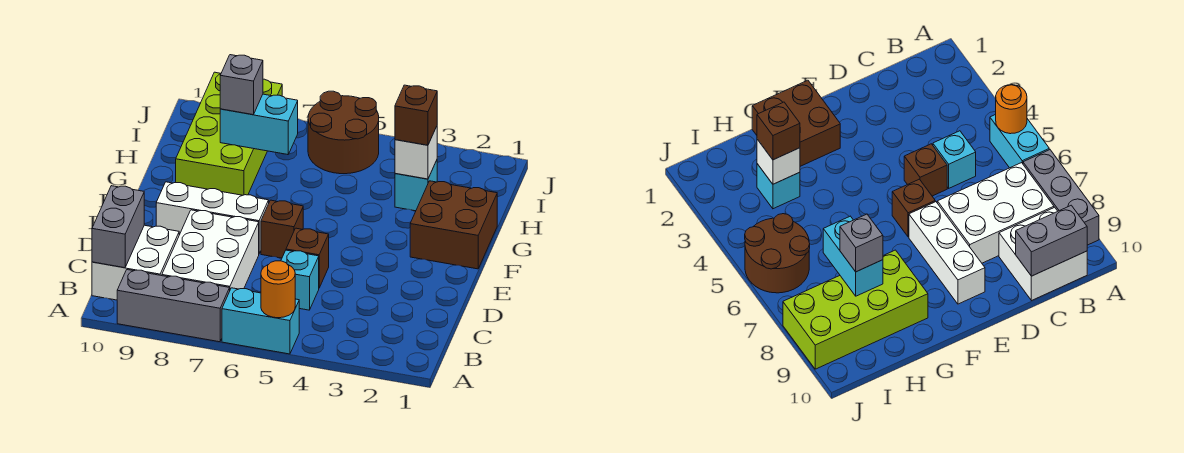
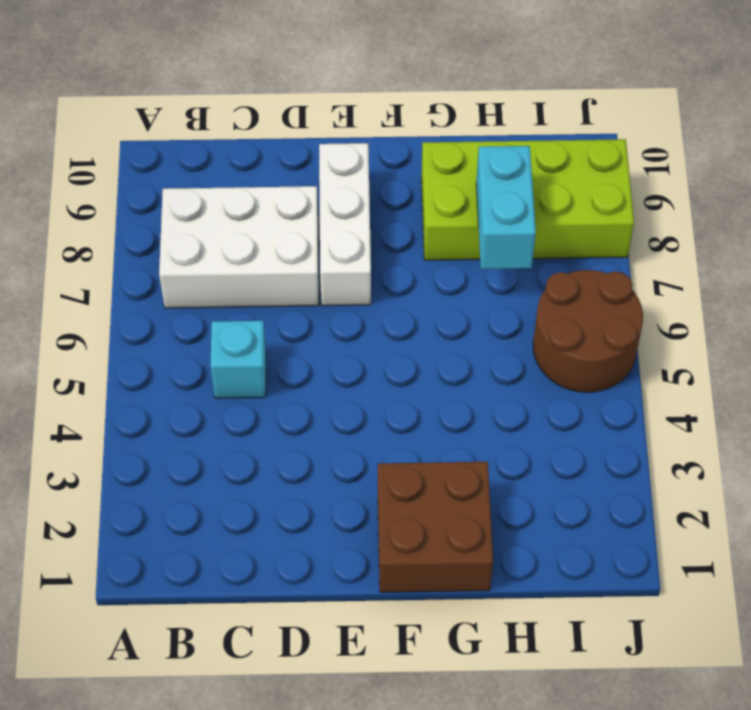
none -> cyan brick A5:A6 level 1
none -> grey brick A7:A9 level 1
none -> white brick B9:C10 level 1

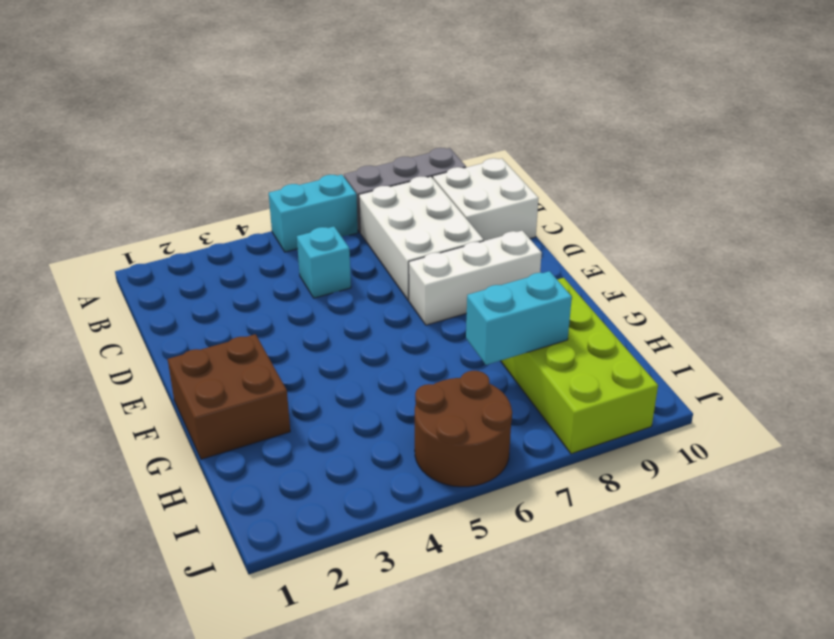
none -> brown brick D5 level 1
none -> brown brick E6 level 1
none -> cyan brick H3 level 1

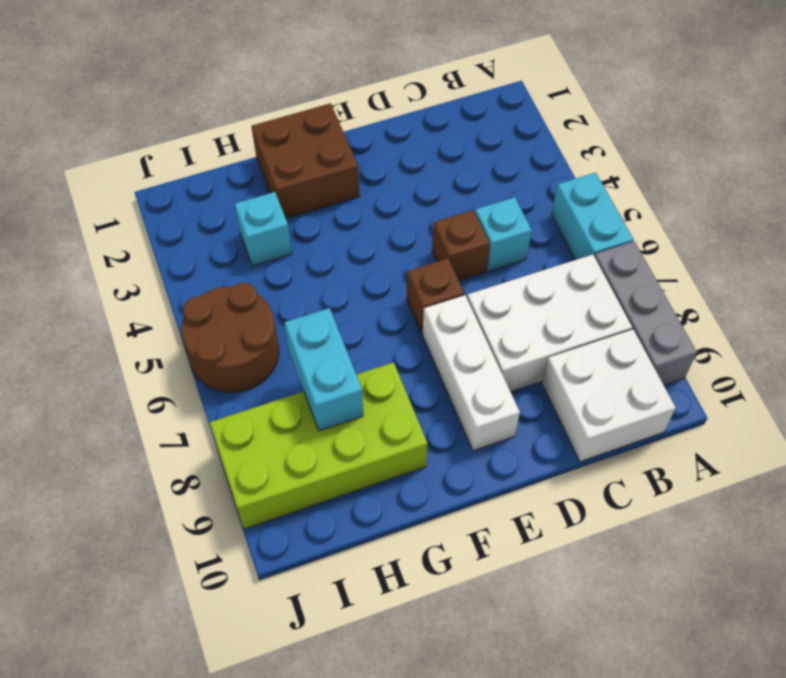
none -> orange round brick A5 level 2
none -> grey brick B10:C10 level 2
none -> white brick H3 level 2

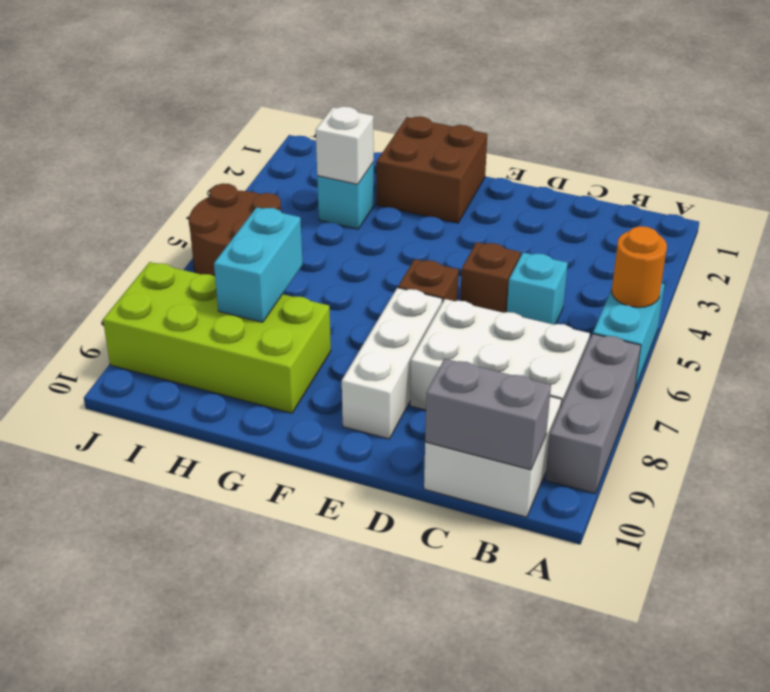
none -> brown brick H3 level 3
none -> grey brick H8 level 3

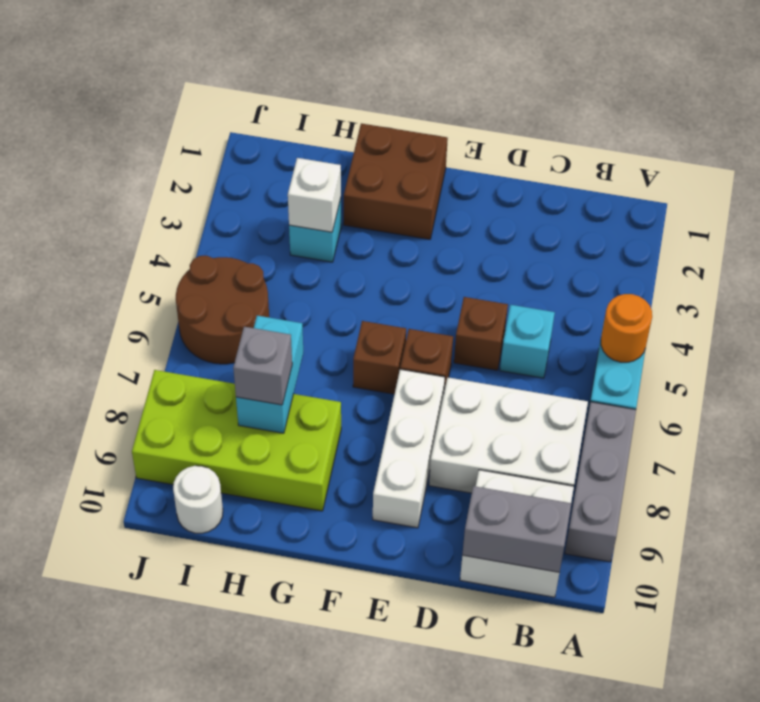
brown brick F6 level 1 -> brown brick H3 level 3
white round brick I10 level 1 -> none

